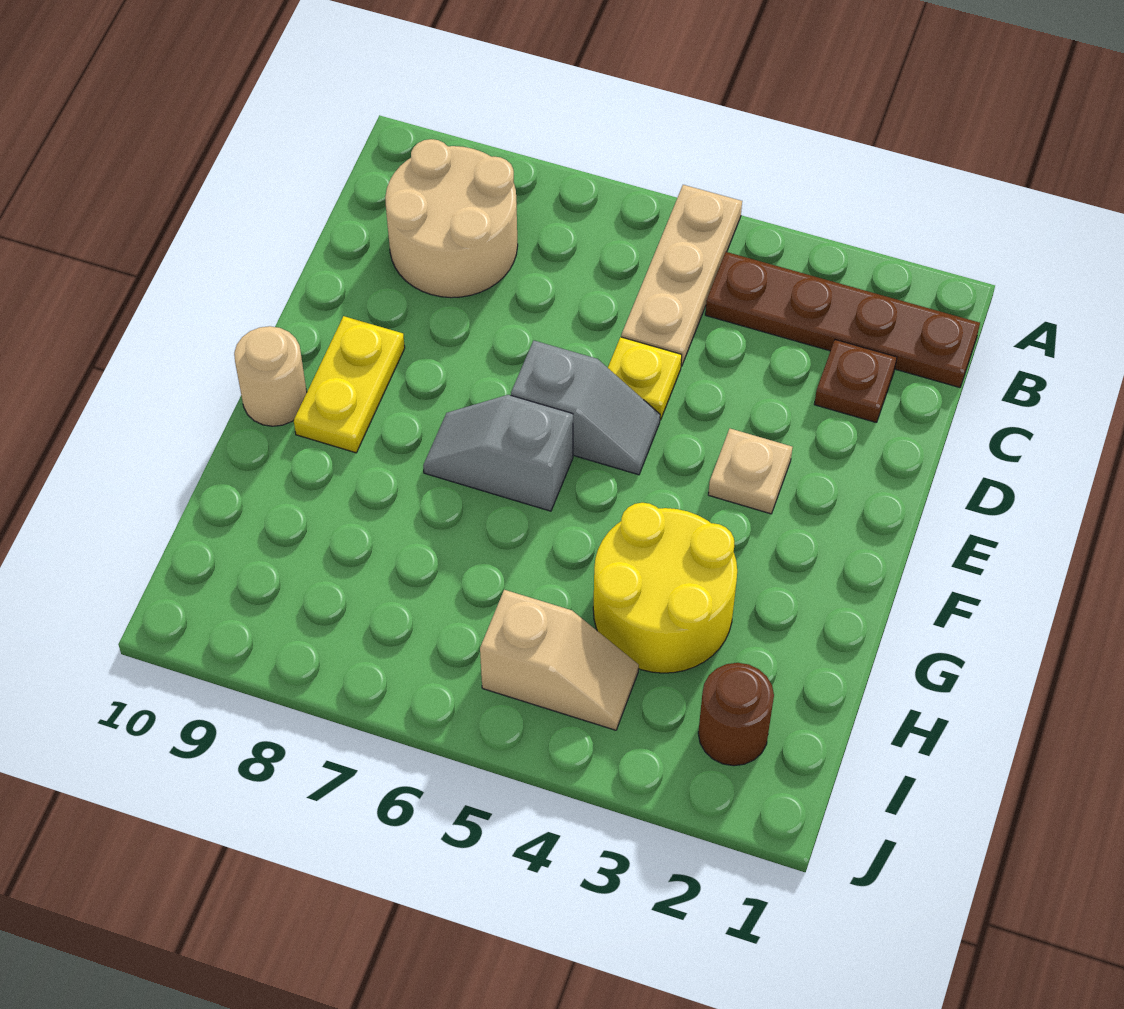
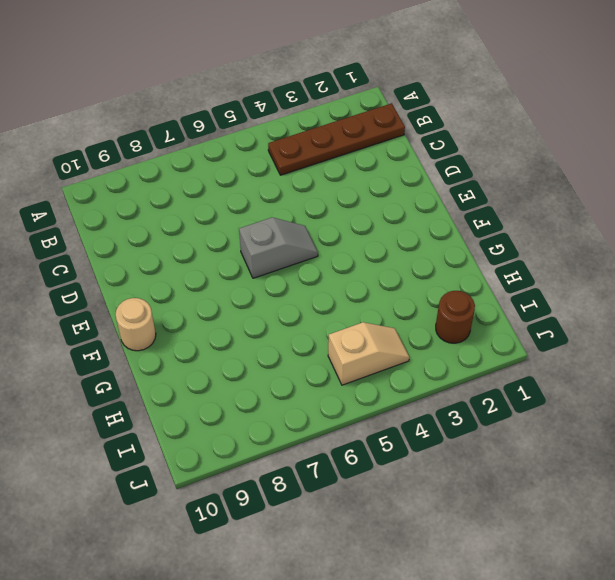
none -> tan plate A5:C5 level 1
none -> tan round brick B8:C9 level 1
none -> brown plate C2 level 1

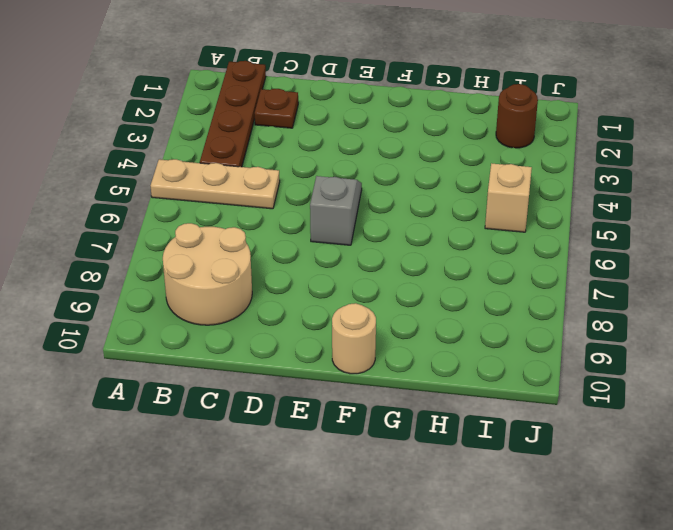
none -> yellow plate D5 level 1
none -> tan plate E3 level 1
none -> yellow plate E9:F9 level 1

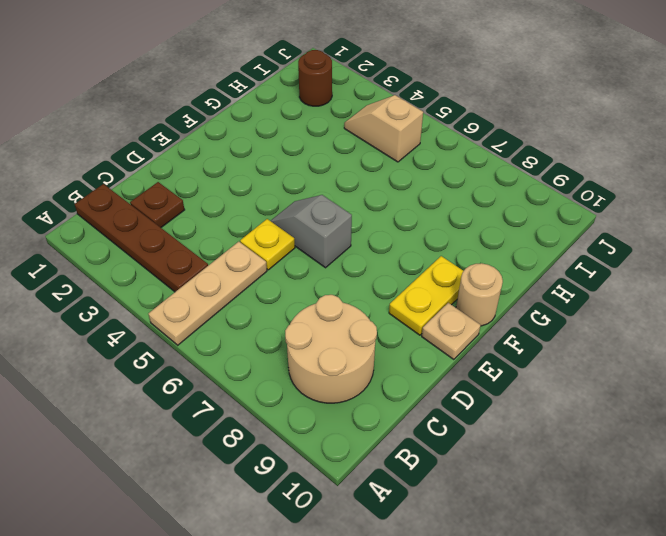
tan plate E10 level 1 -> tan plate E3 level 1
none -> grey slope F6:F7 level 1 top 6
none -> yellow round brick G3:H4 level 1

